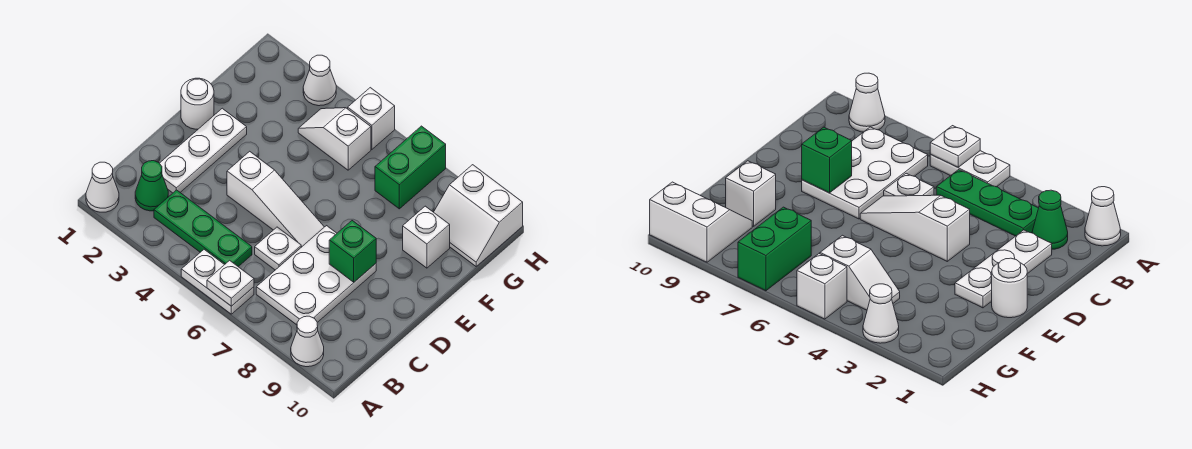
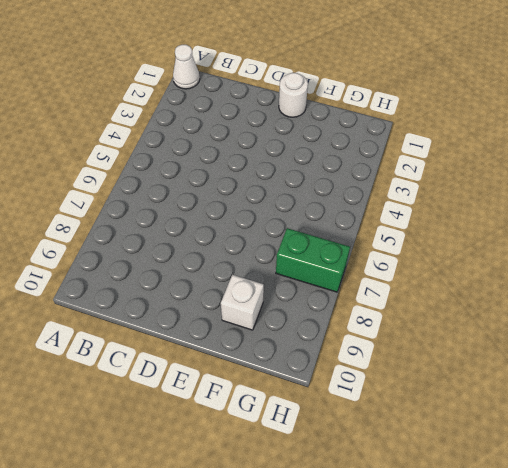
none -> white plate A5:A6 level 1
none -> white cone A9 level 1
none -> green cone B2 level 1

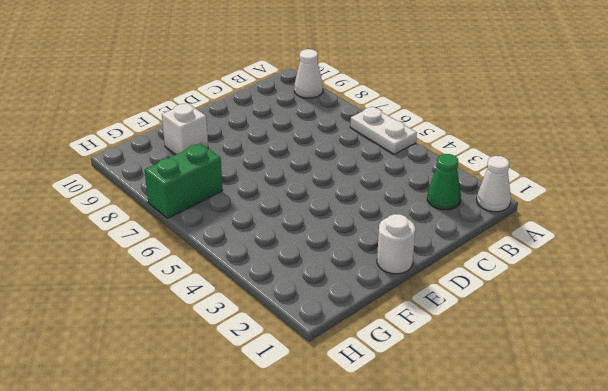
none -> green plate B3:B5 level 1
none -> white plate B7:D8 level 1
none -> white plate C2:E2 level 1

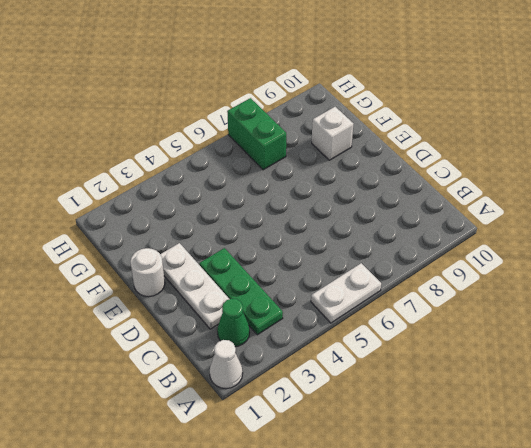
green plate B3:D3 level 1 -> green plate B3:B5 level 1
none -> white cone A9 level 1
none -> white plate B7:D8 level 1
none -> white plate C6 level 1

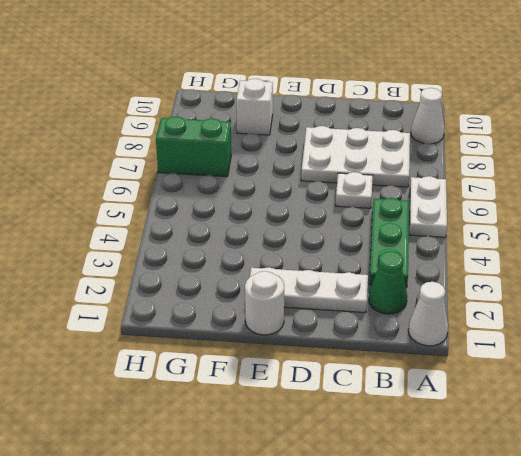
none -> white slope D4:D6 level 1 top 4
none -> white slope G4:G5 level 1 top 5
none -> white slope G9:H10 level 1 top H

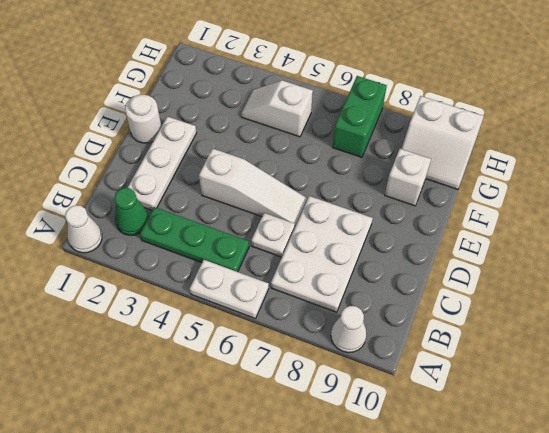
none -> white cone H3 level 1
none -> white brick H5 level 1
none -> white plate A6 level 2

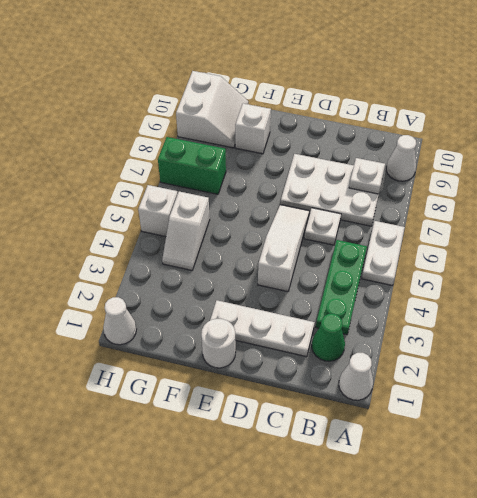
white plate B8 level 2 -> white plate A6 level 2
white cone H1 level 1 -> white cone H3 level 1
none -> green brick D8 level 2

